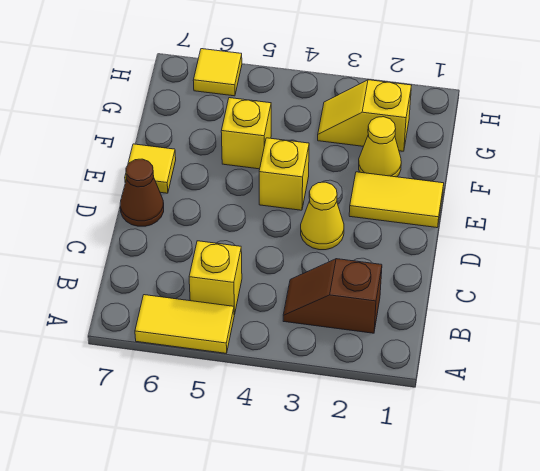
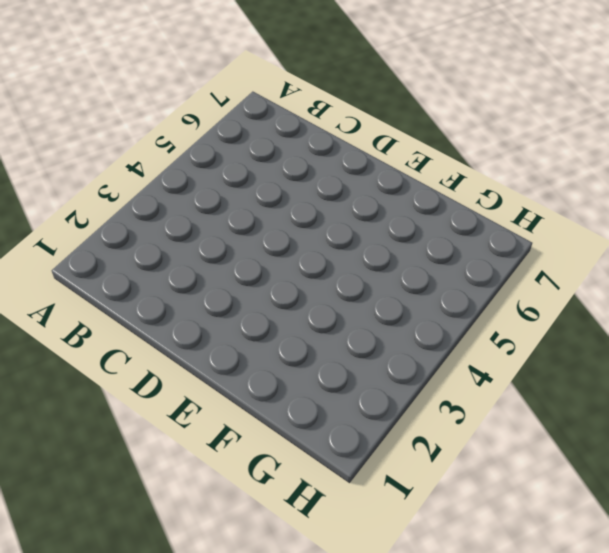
none -> yellow tile A5:A6 level 1
none -> brown slope B2:B3 level 1 top 2
none -> yellow brick B5 level 1

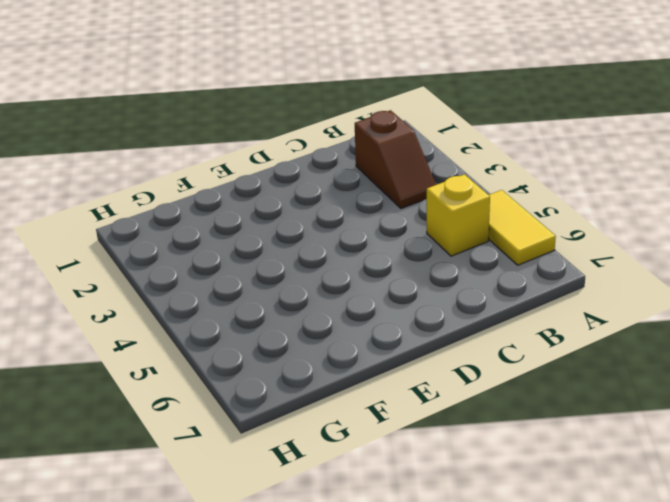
none -> yellow cone D3 level 1
none -> brown cone D7 level 1
none -> yellow tile E1:E2 level 1

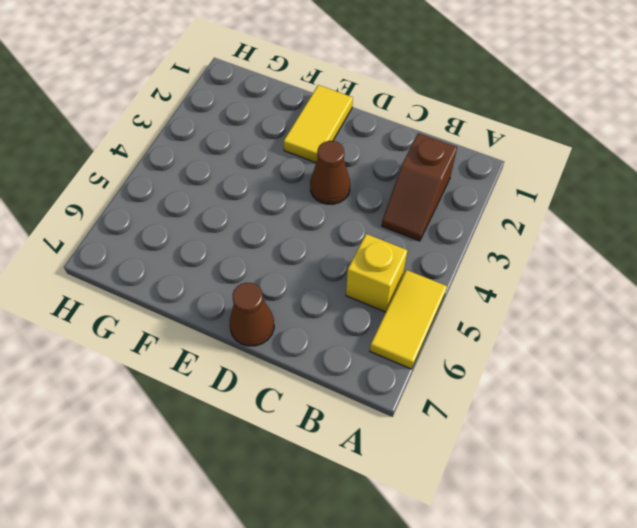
brown cone D3 level 1 -> yellow cone D3 level 1
none -> yellow brick E4 level 1
none -> yellow tile E7 level 1
none -> yellow cone F2 level 1

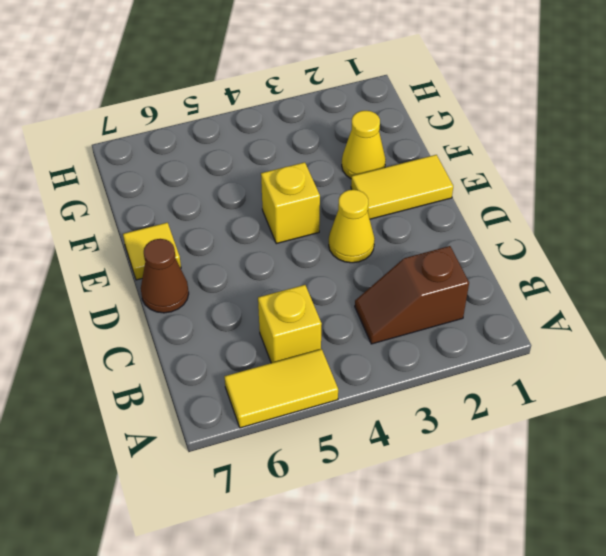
none -> yellow brick F5 level 1
none -> yellow slope G2:G3 level 1 top 2
none -> yellow tile H6 level 1

